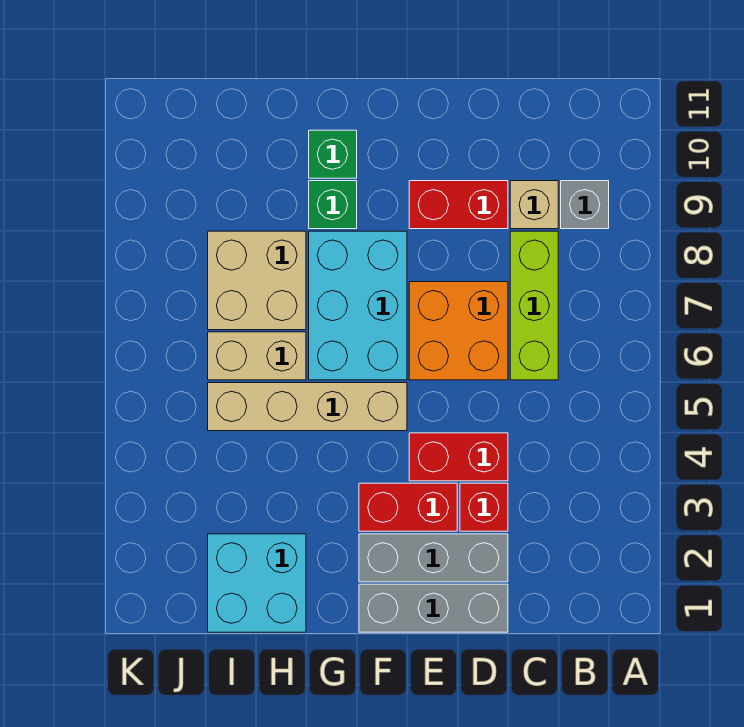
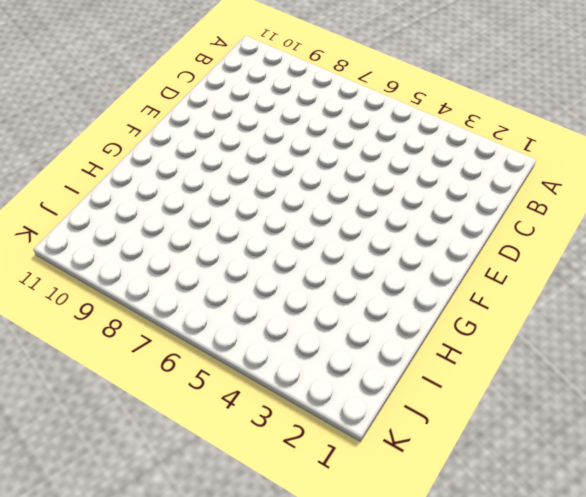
none -> grey brick B9 level 1
none -> lime brick C6:C8 level 1
none -> tan brick C9 level 1

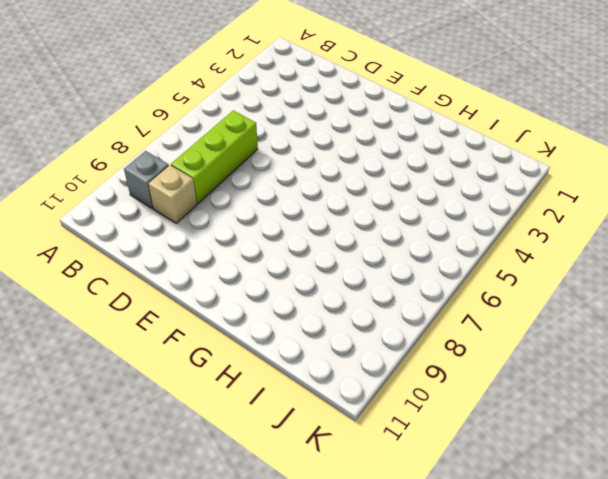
none -> grey brick D1:F1 level 1
none -> grey brick D2:F2 level 1
none -> red brick D3 level 1

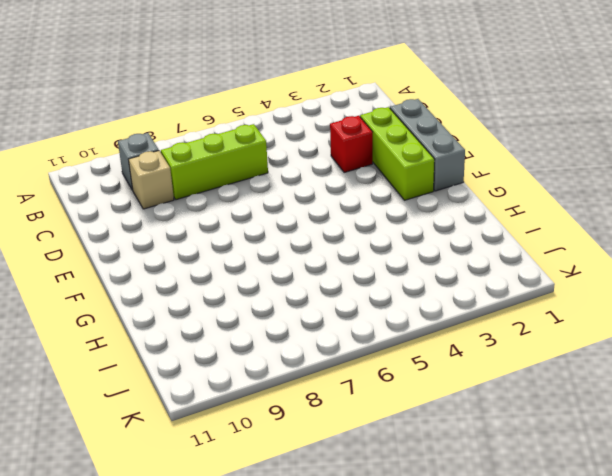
lime brick D2:F2 level 1 -> grey brick D2:F2 level 1
none -> red brick D4:E4 level 1
none -> orange brick D6:E7 level 1
none -> red brick D9:E9 level 1

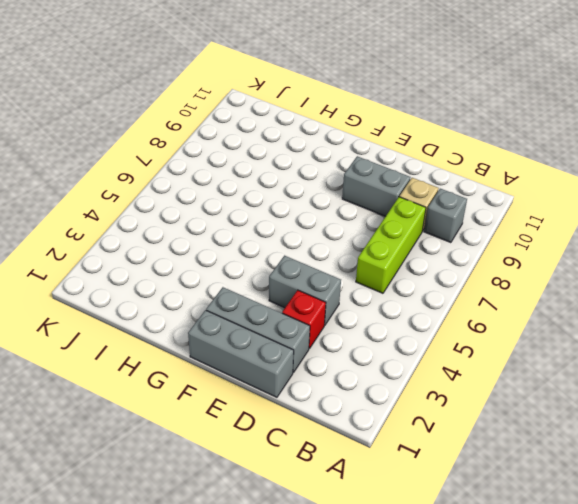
grey brick D4:E4 level 1 -> red brick D4:E4 level 1
grey brick D9:E9 level 1 -> red brick D9:E9 level 1
none -> orange brick D6:E7 level 1
none -> red brick E3:F3 level 1
none -> tan brick F5:I5 level 1

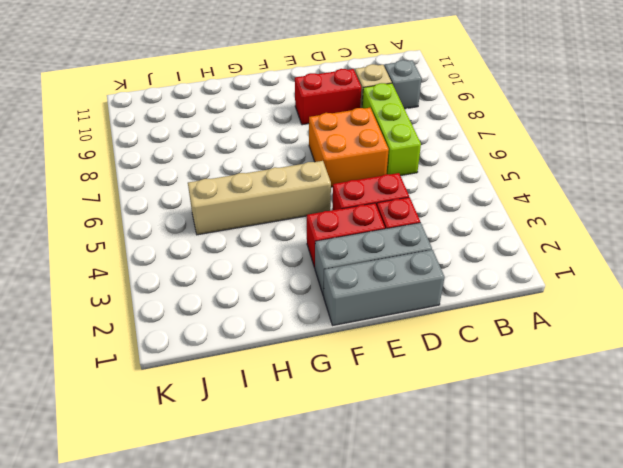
none -> cyan brick F6:G8 level 1
none -> green brick G9 level 1
none -> green brick G10 level 1

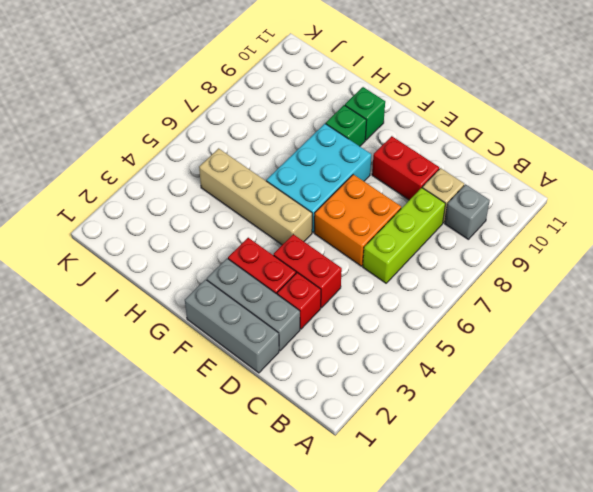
none -> cyan brick H1:I2 level 1
none -> tan brick H6:I6 level 1
none -> tan brick H7:I8 level 1

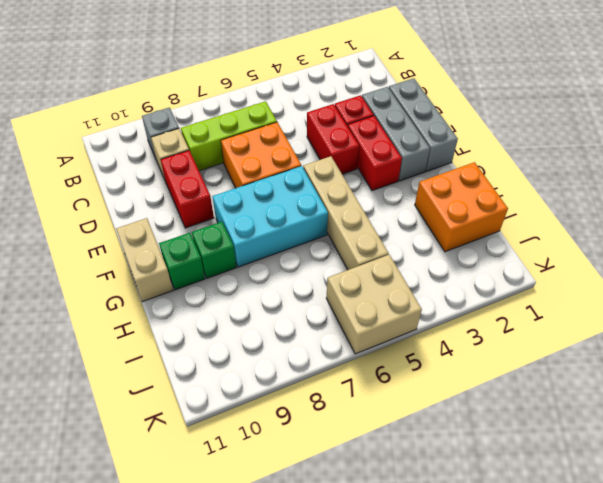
tan brick F11:G11 level 1 -> tan brick H6:I6 level 1
orange brick H1:I2 level 1 -> cyan brick H1:I2 level 1
tan brick J5:K6 level 1 -> tan brick H7:I8 level 1

